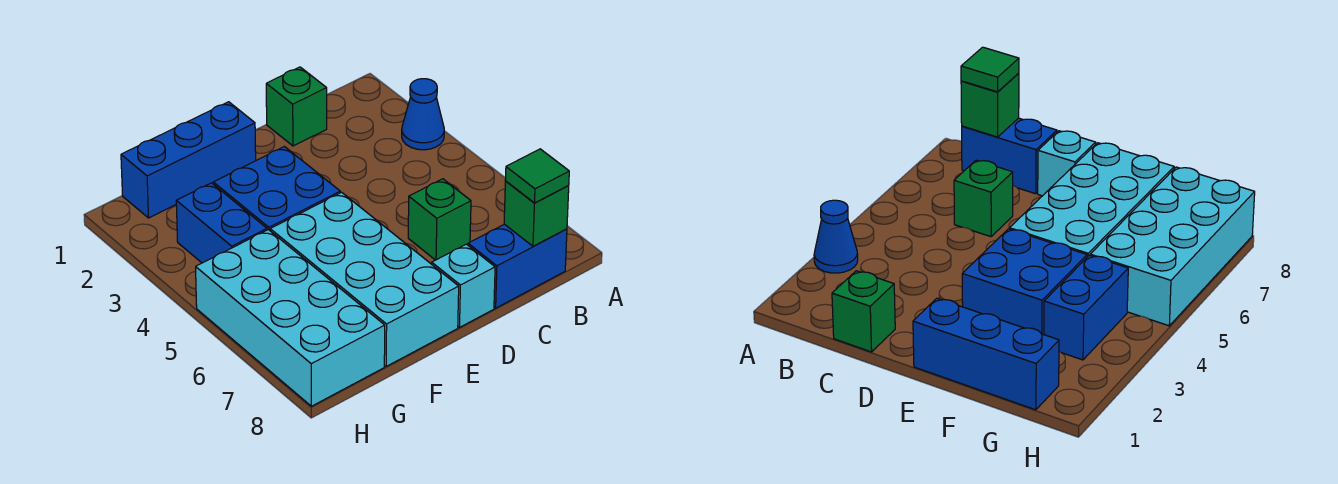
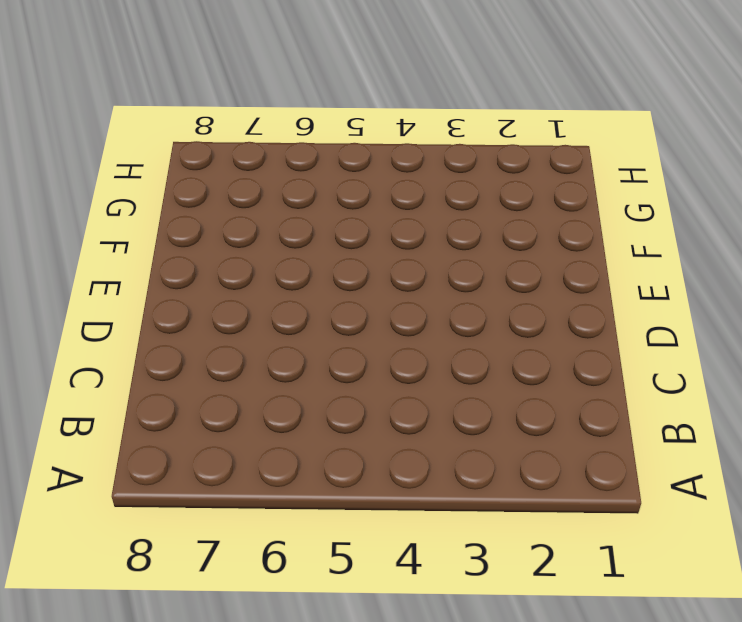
none -> blue cone A3 level 1
none -> blue brick B8:C8 level 1
none -> green brick C1 level 1

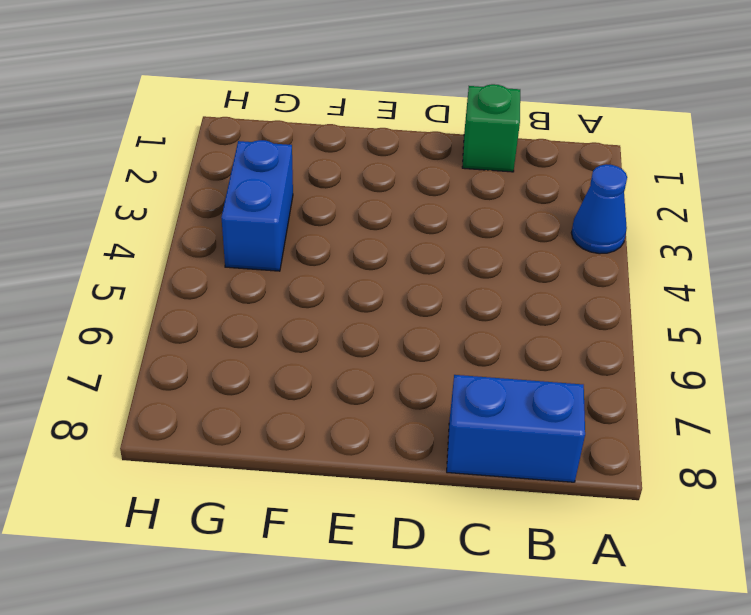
none -> green brick C6 level 1
none -> cyan brick D8 level 1
none -> blue brick E1:G1 level 1

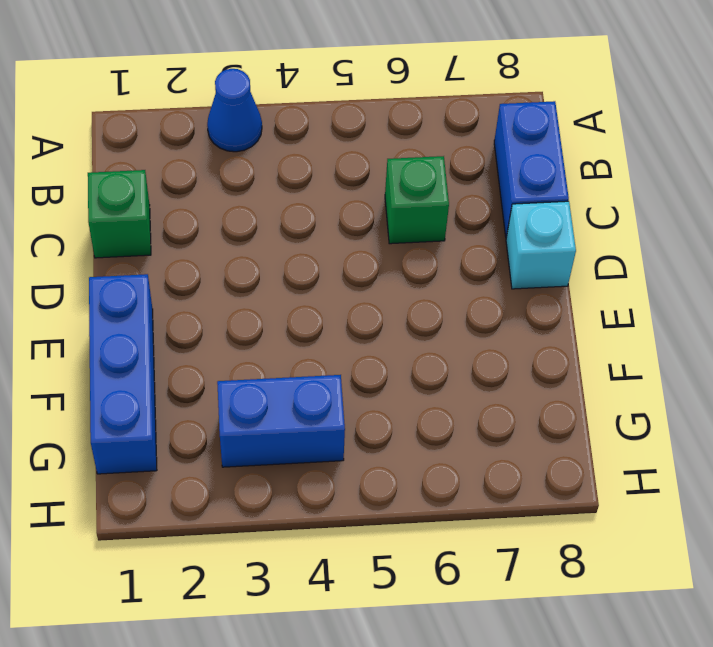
none -> blue brick E3:F4 level 1
none -> cyan brick E5:F8 level 1
none -> cyan brick G5:H8 level 1

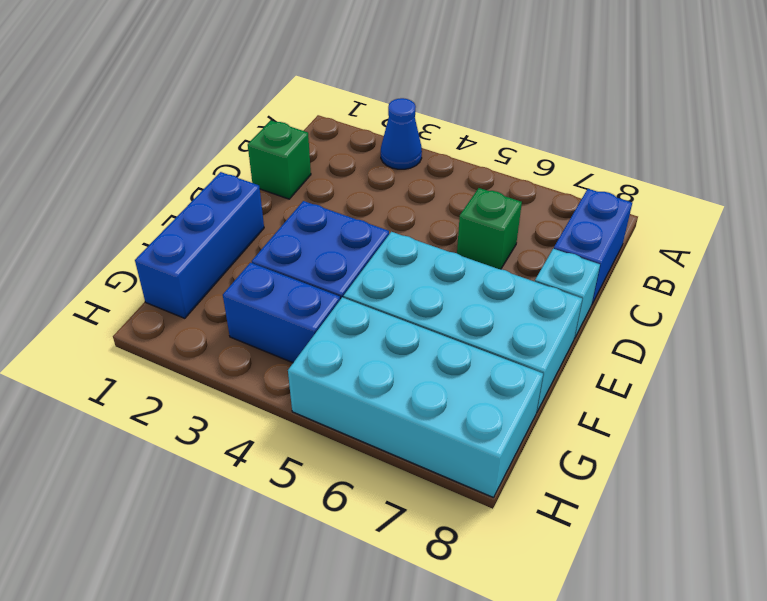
none -> green brick B8 level 2
none -> green tile B8 level 3

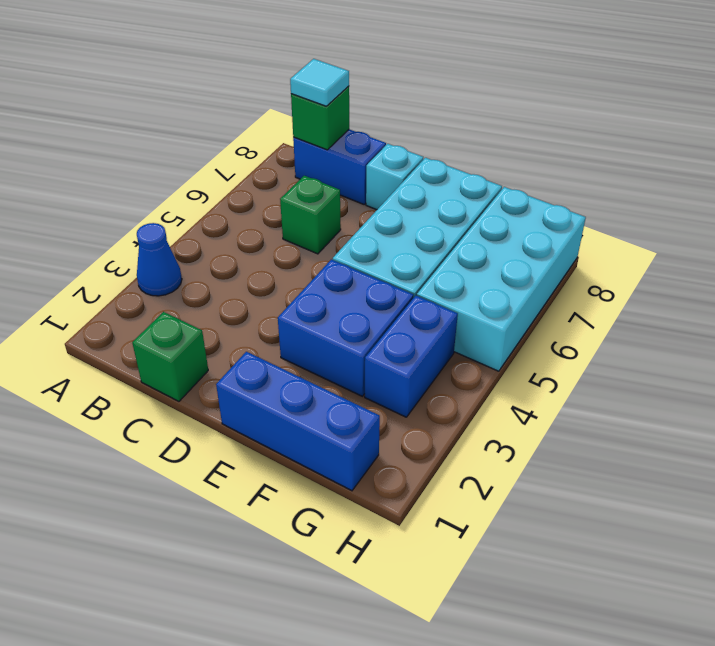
cyan tile B8 level 3 -> green tile B8 level 3

